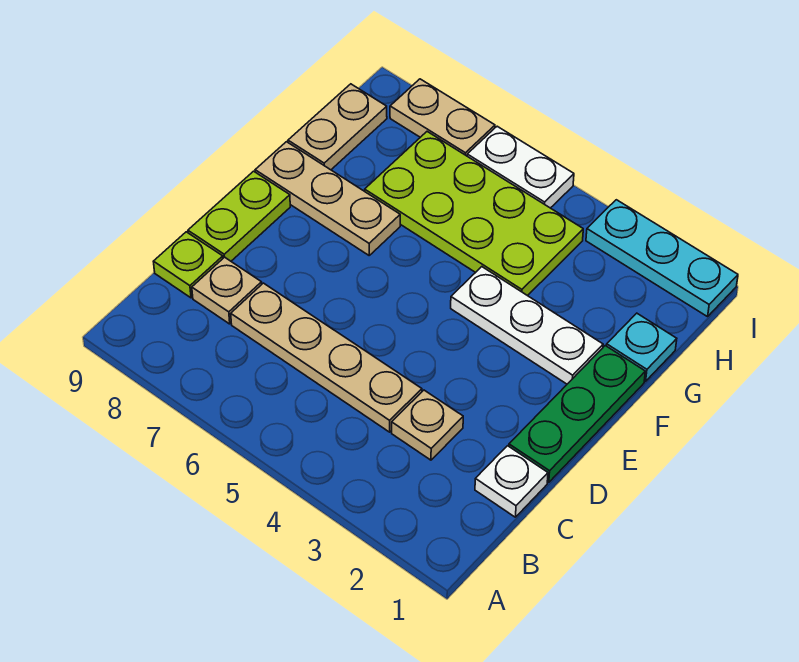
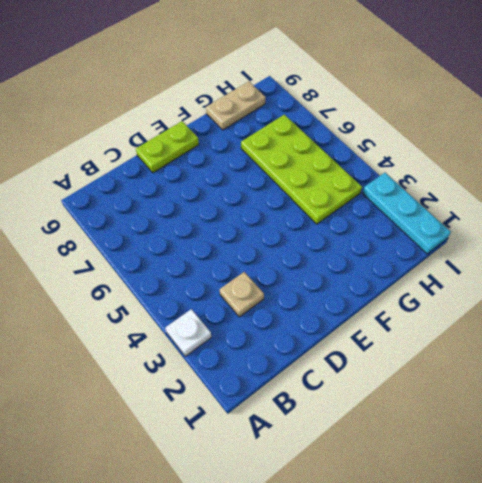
white plate A3 level 1 -> white plate C1 level 1
none -> tan plate C4:C7 level 1
none -> tan plate C8 level 1
none -> lime plate C9 level 1

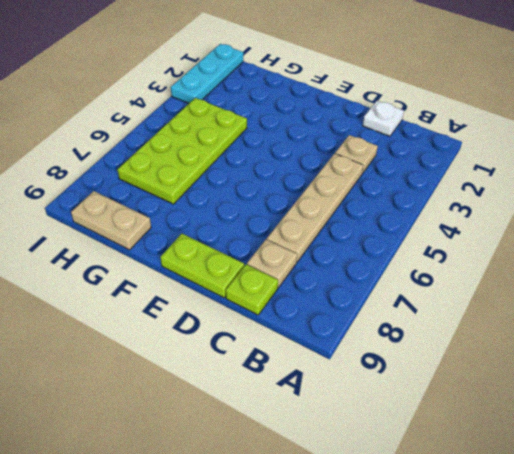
none -> green plate D1:F1 level 1
none -> white plate F2:F4 level 1
none -> tan plate F7:F9 level 1

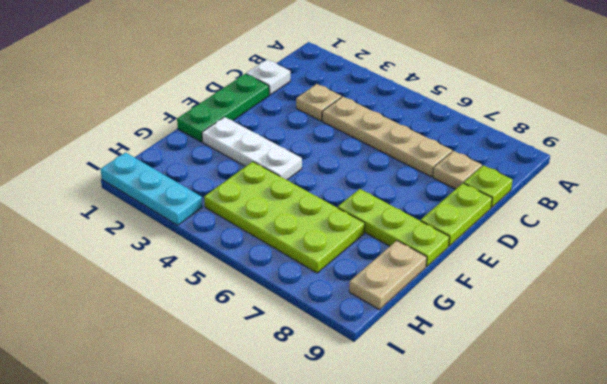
lime plate F7:F9 level 1 -> tan plate F7:F9 level 1
none -> cyan plate G1 level 1
none -> white plate I5:I6 level 1
none -> tan plate I7:I8 level 1

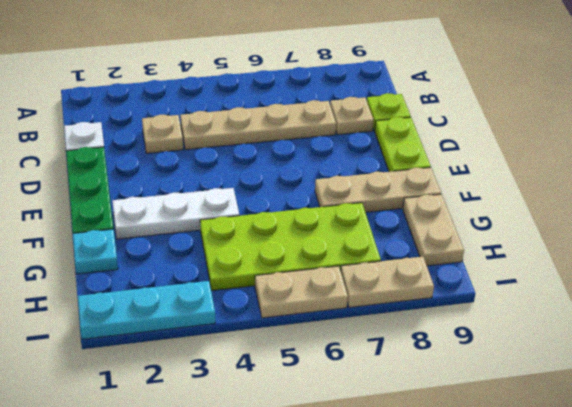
tan plate I5:I6 level 1 -> white plate I5:I6 level 1

